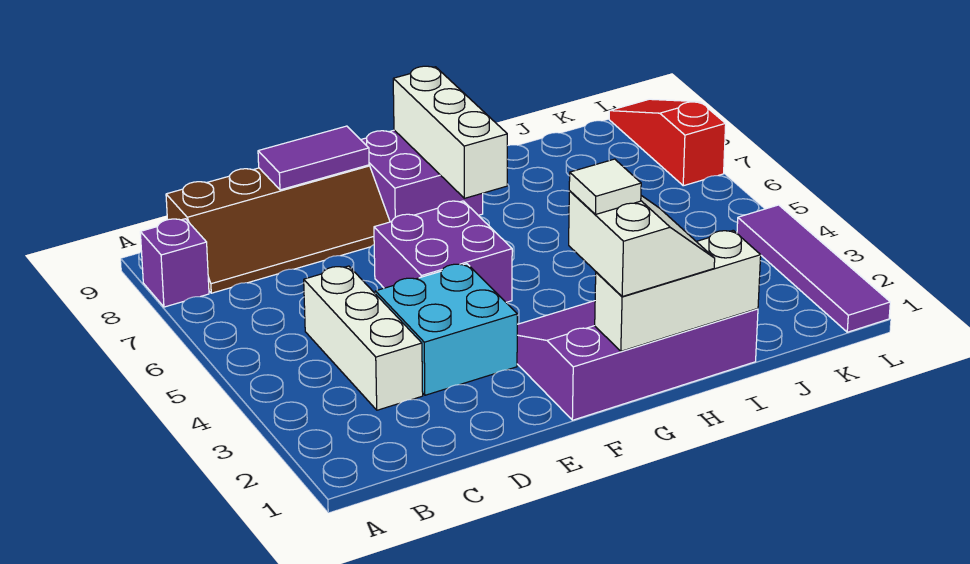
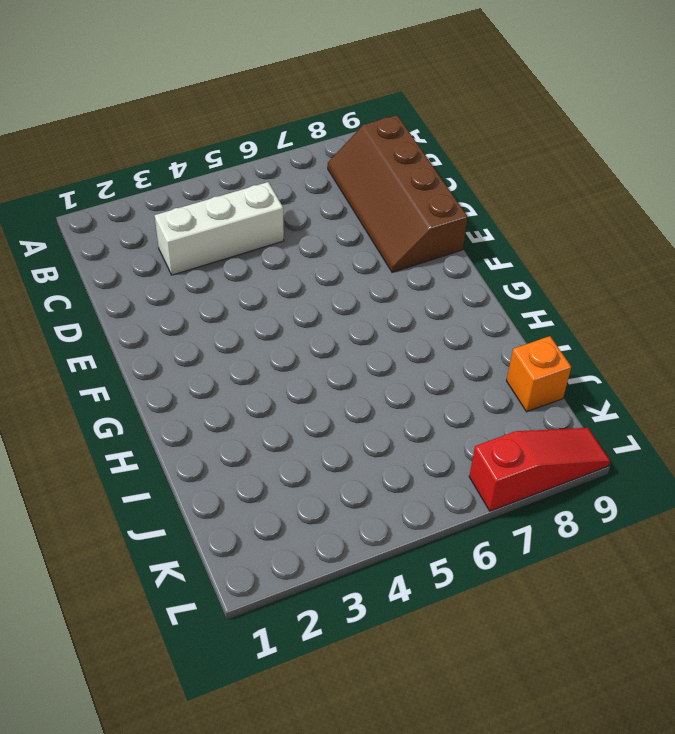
orange brick J9 level 1 -> none
none -> purple brick A8 level 1
none -> cyan brick D3:E4 level 1
none -> purple brick E5:F6 level 1

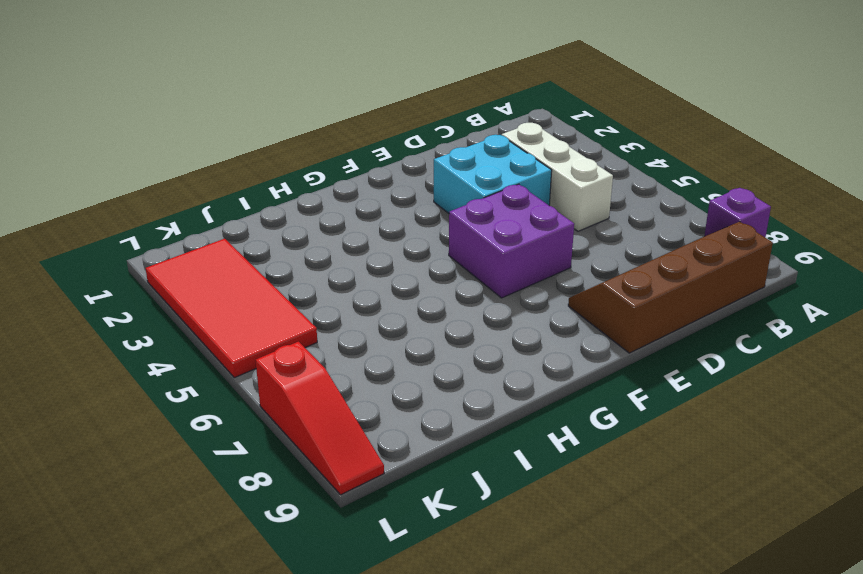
red tile K2:L5 level 1 -> purple tile L1:L4 level 1
none -> purple slope F1:I3 level 1 top 1
none -> purple brick F8:G9 level 1
none -> purple tile D9:E9 level 2

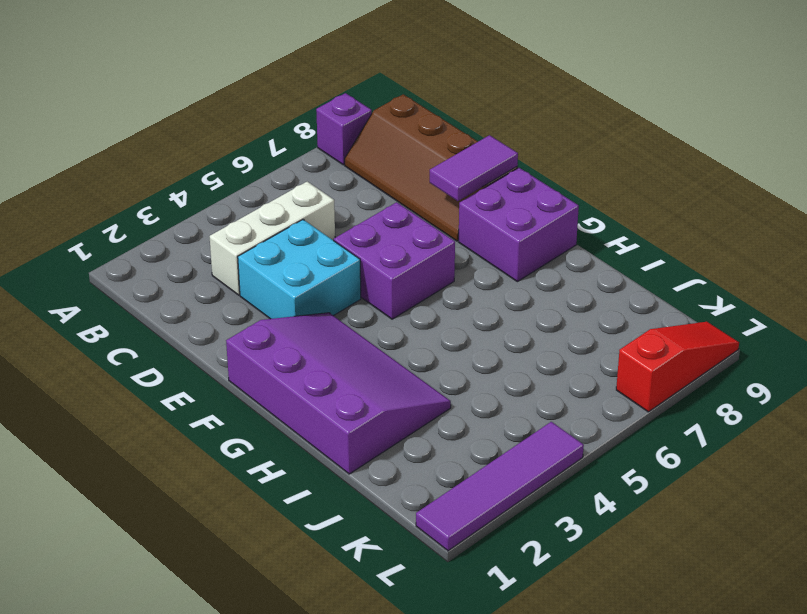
purple tile E8:E9 level 2 -> purple tile D9:E9 level 2
none -> white brick G1:I1 level 2
none -> white brick G7:G9 level 2
none -> white slope G1:H2 level 3 top G

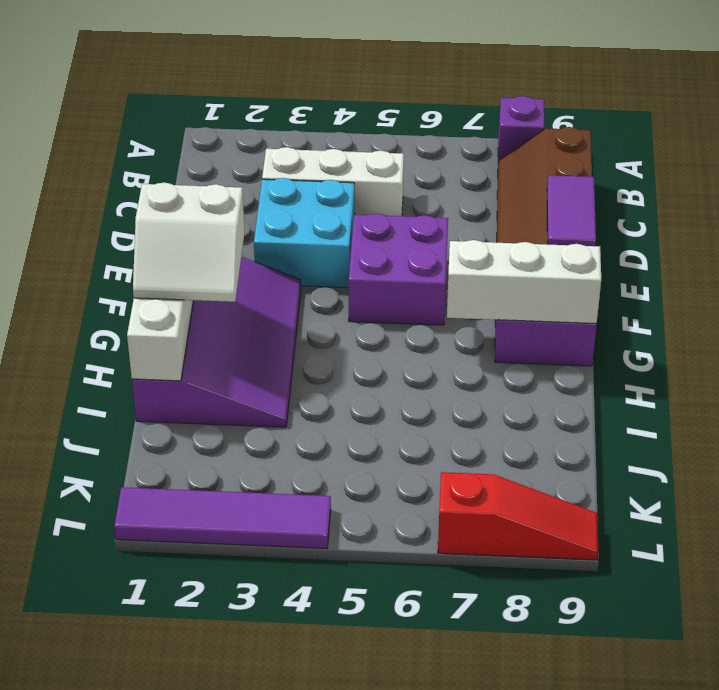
none -> white tile G2 level 4

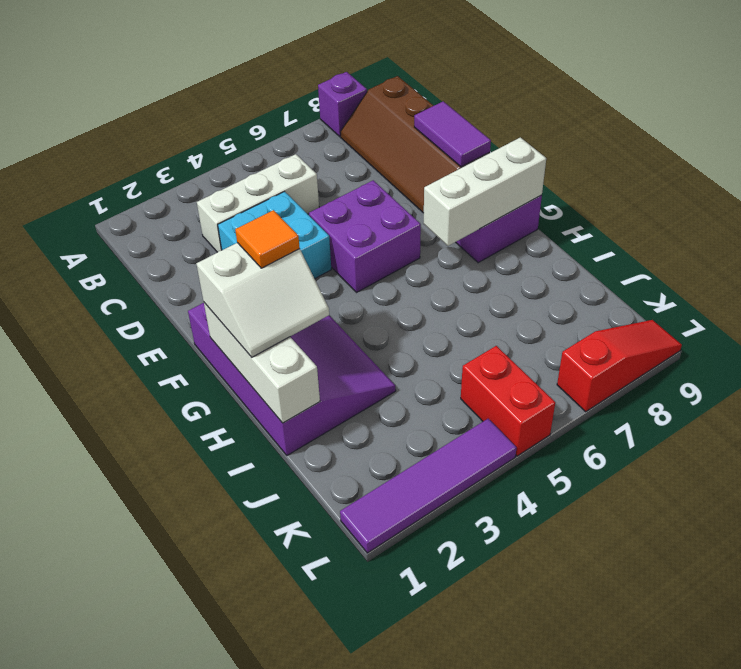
orange tile G2 level 4 -> white tile G2 level 4
red brick K5:L5 level 1 -> none

